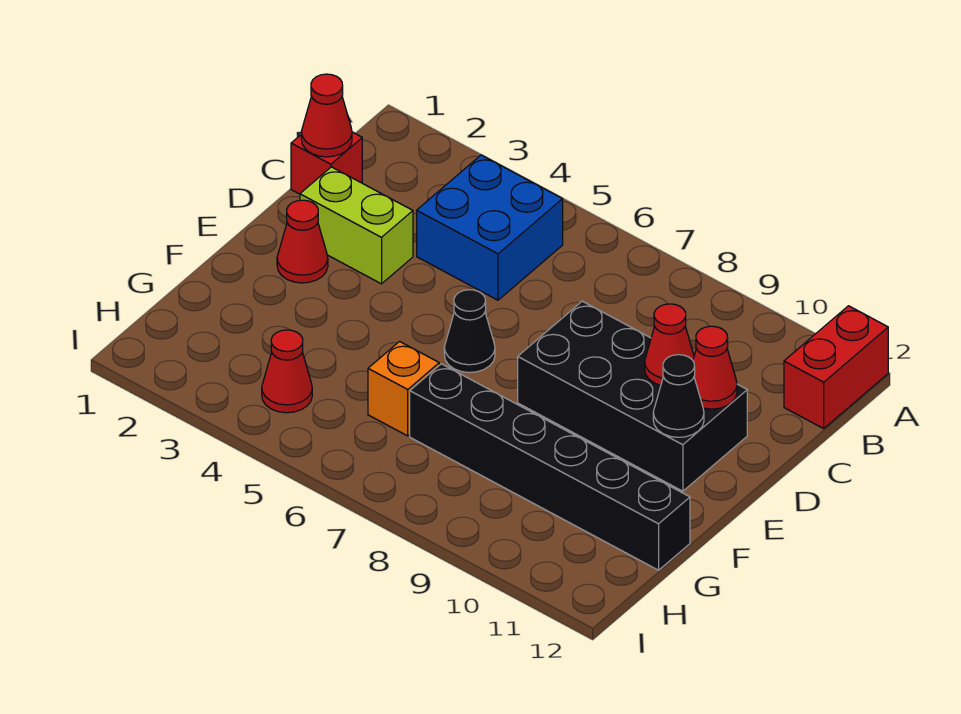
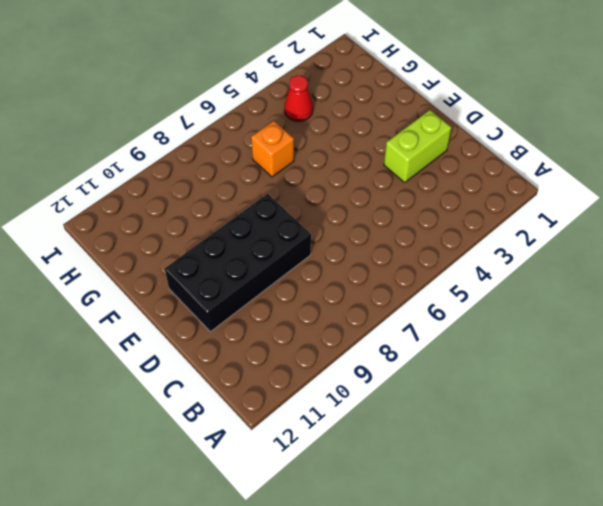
none -> red brick A12:B12 level 1
none -> blue brick B4:C5 level 1
none -> red brick C1 level 1

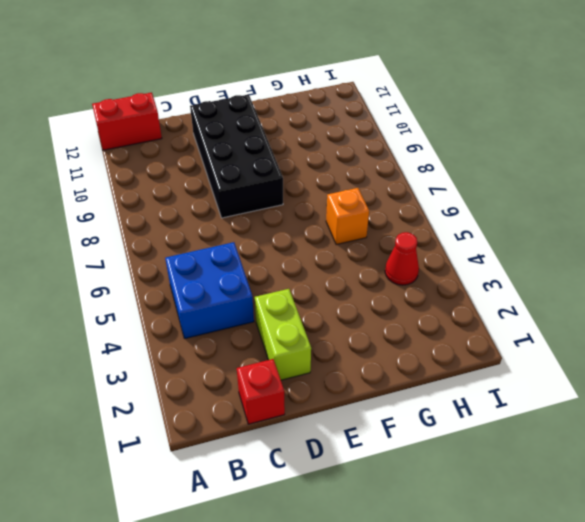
none -> red cone E2 level 1
none -> black cone E6 level 1
none -> black brick G7:G12 level 1

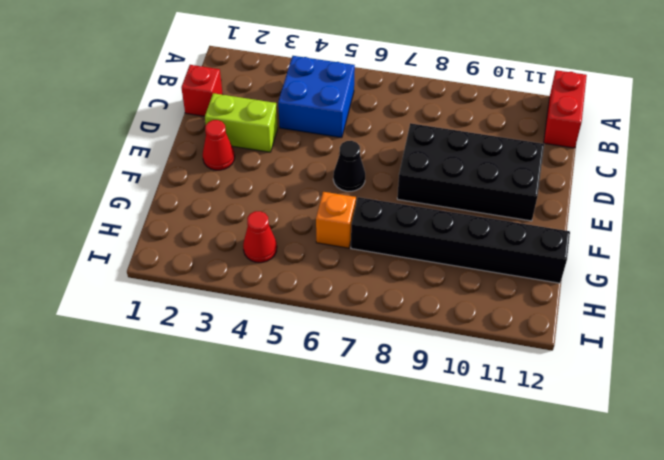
none -> red cone C1 level 2
none -> red cone D10 level 2
none -> red cone D11 level 2

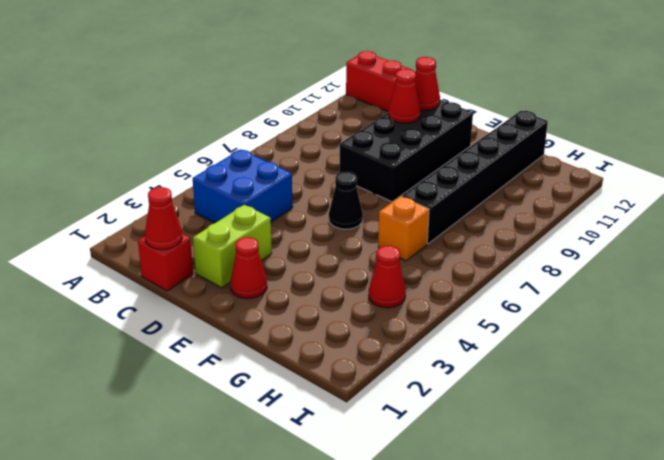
none -> black cone E11 level 2

